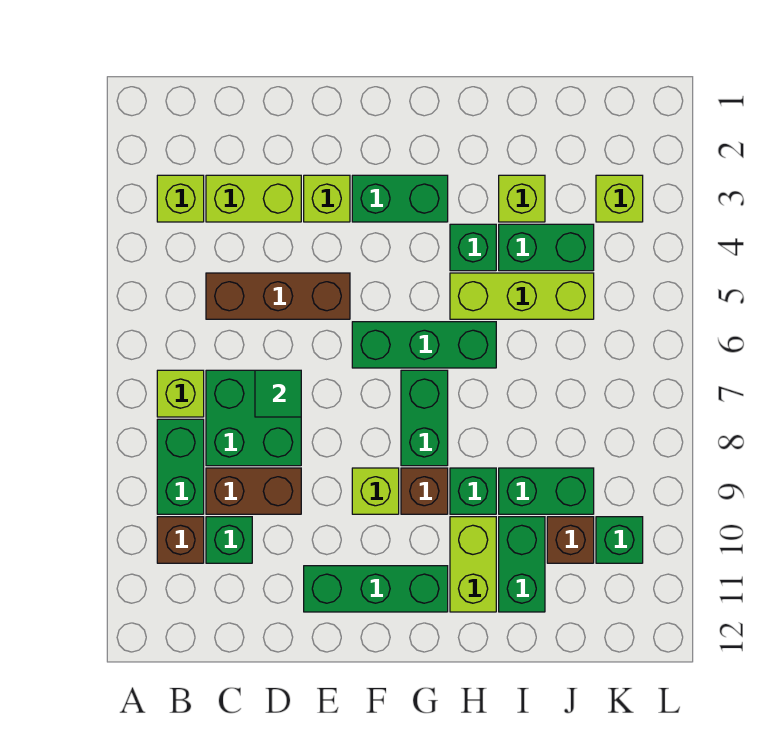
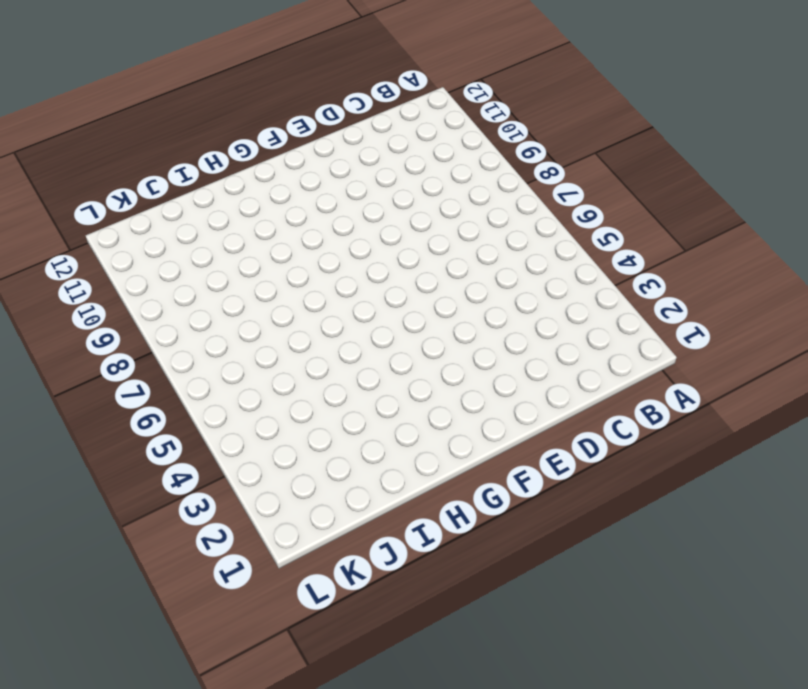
none -> lime brick B3 level 1
none -> lime brick B7 level 1
none -> green brick B8:B9 level 1

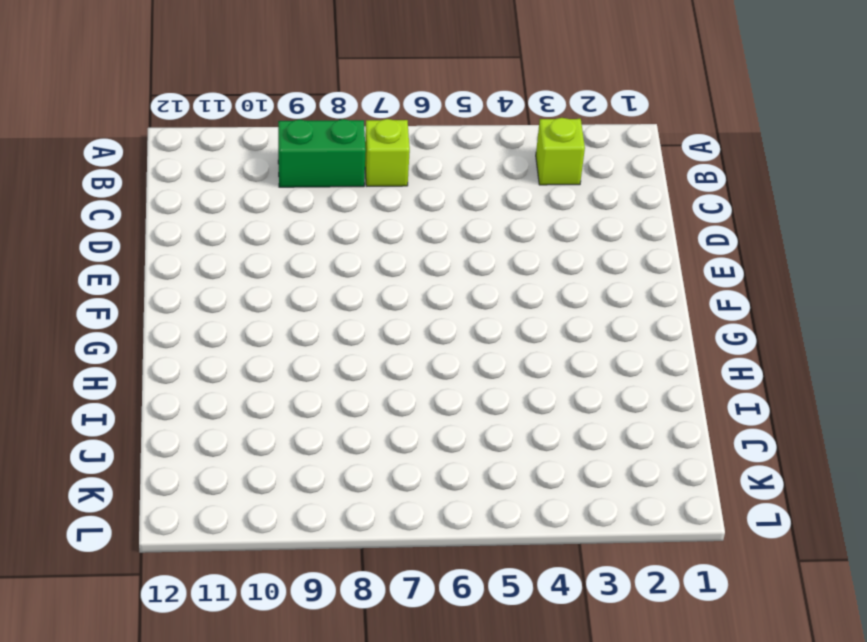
none -> brown brick B10 level 1
none -> lime brick C3:D3 level 1
none -> brown brick C5:E5 level 1

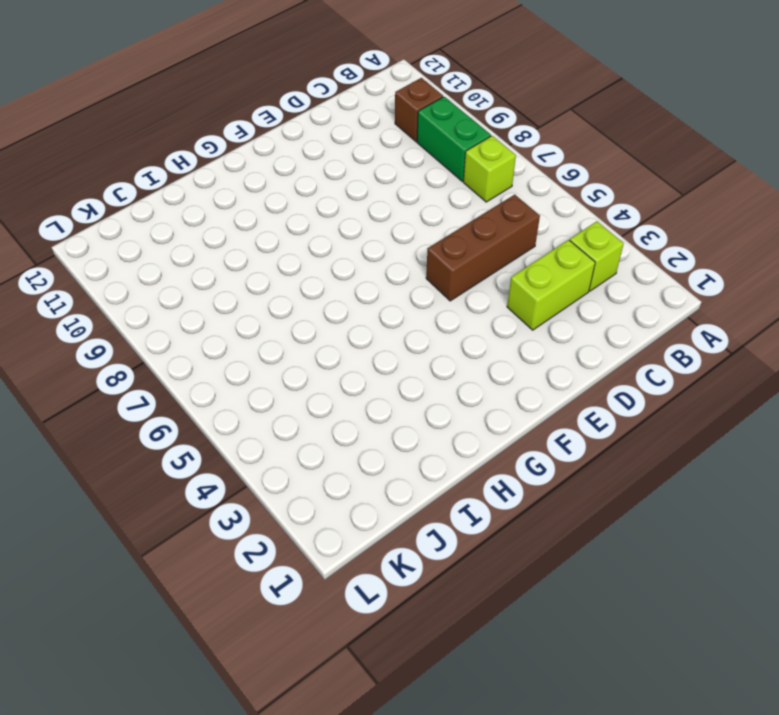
none -> green brick C7:D8 level 1
none -> brown brick C9:D9 level 1
none -> green brick C10 level 1

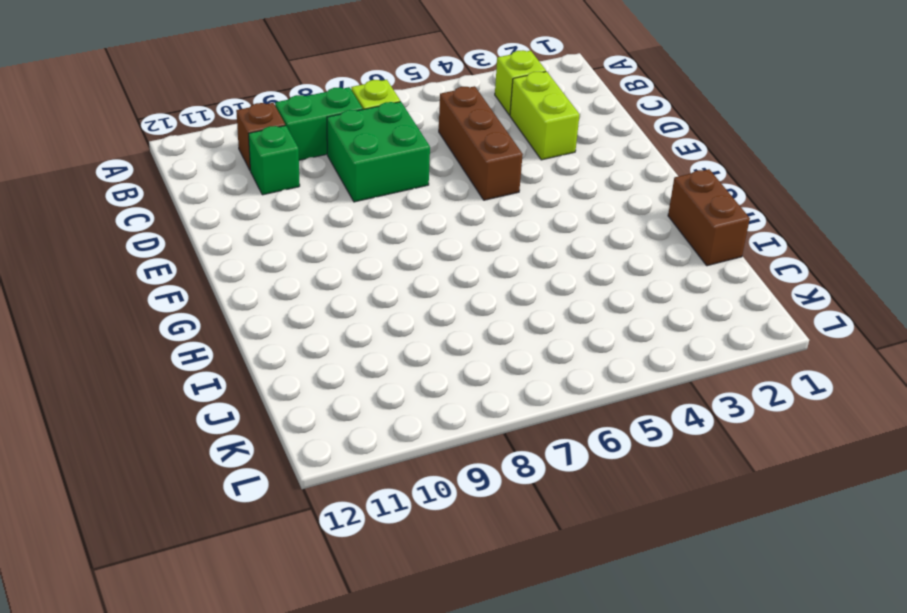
brown brick H1:I1 level 1 -> brown brick C9:D9 level 1
none -> lime brick E3 level 1
none -> green brick E11:G11 level 1
none -> green brick F3:G3 level 1

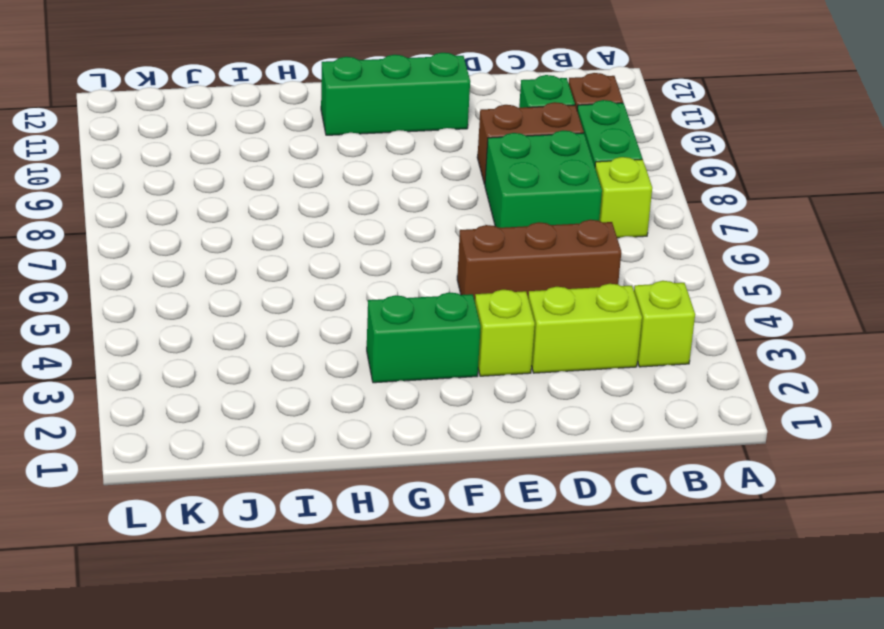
none -> green brick F6:H6 level 1
none -> lime brick F9 level 1
none -> green brick G7:G8 level 1

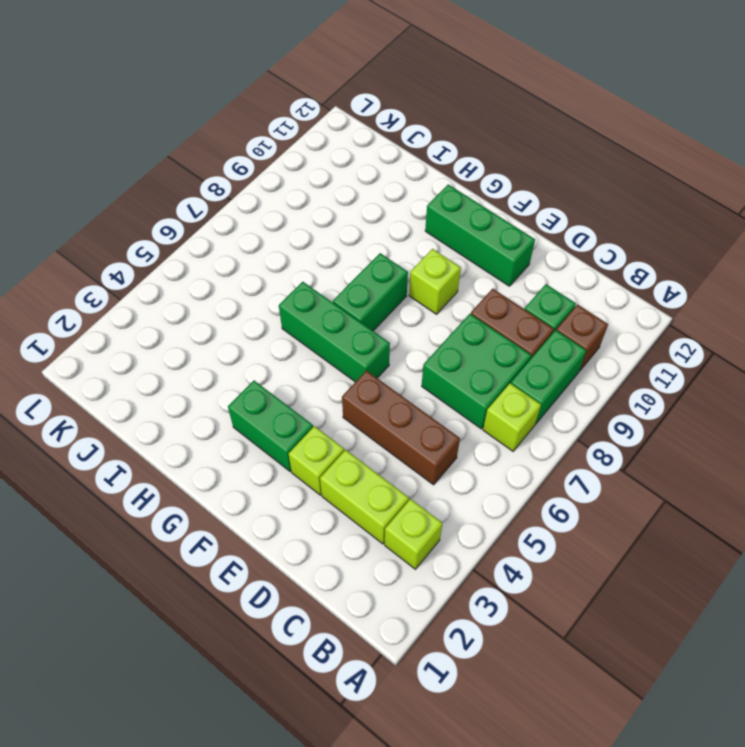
none -> brown brick G9 level 1
none -> green brick H4 level 1
none -> lime brick H5:J5 level 1

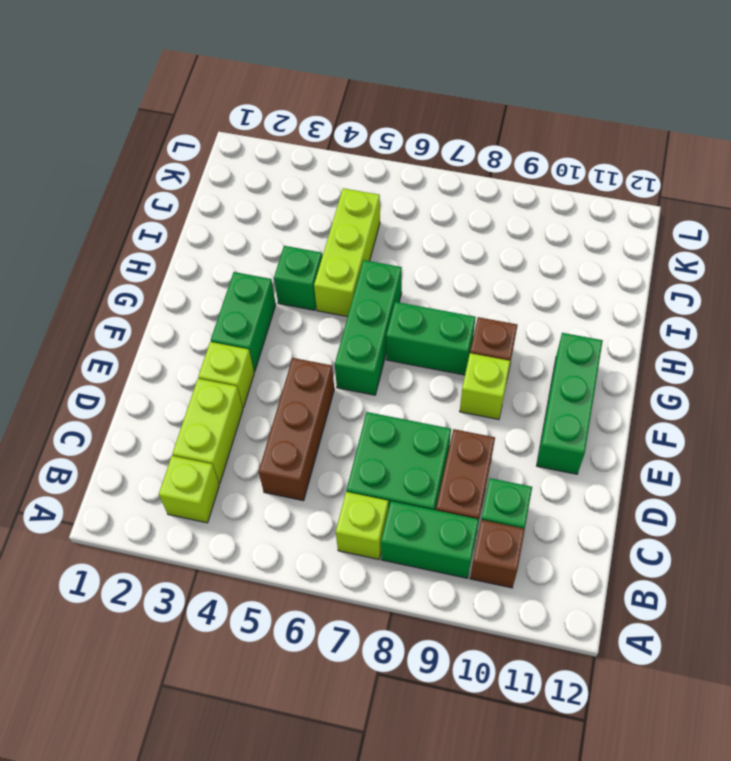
none -> green brick H9 level 1
none -> lime brick H10:H11 level 1
none -> lime brick I3 level 1

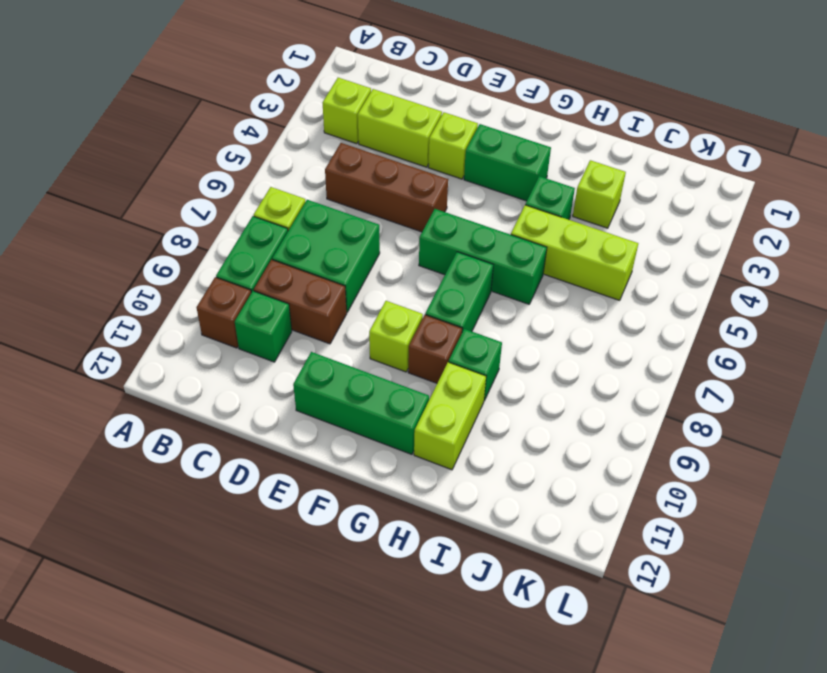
none -> green brick I4:J4 level 1
none -> green brick I9:J9 level 1
none -> green brick I10:I11 level 1

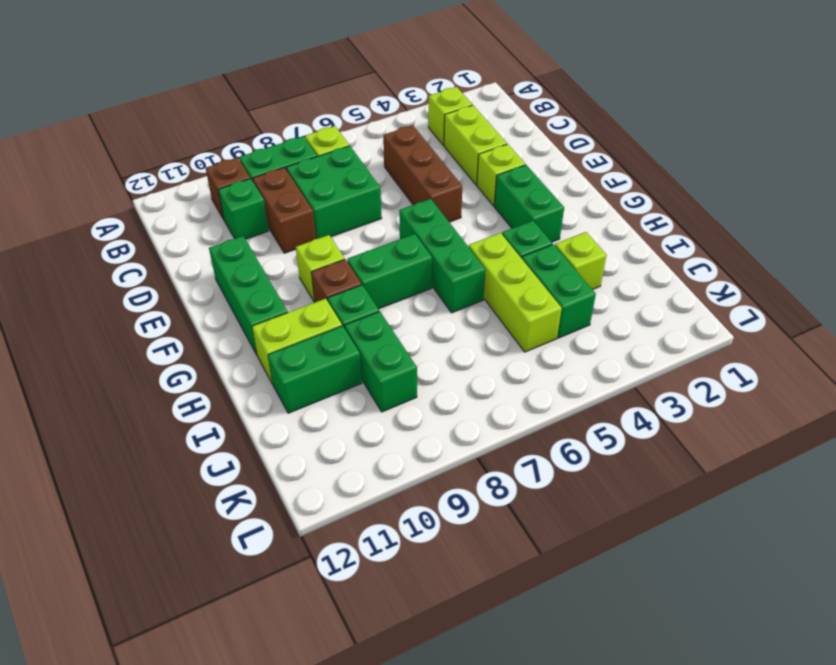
none -> brown brick J10 level 1
none -> lime brick K3 level 1
none -> green brick K10 level 1

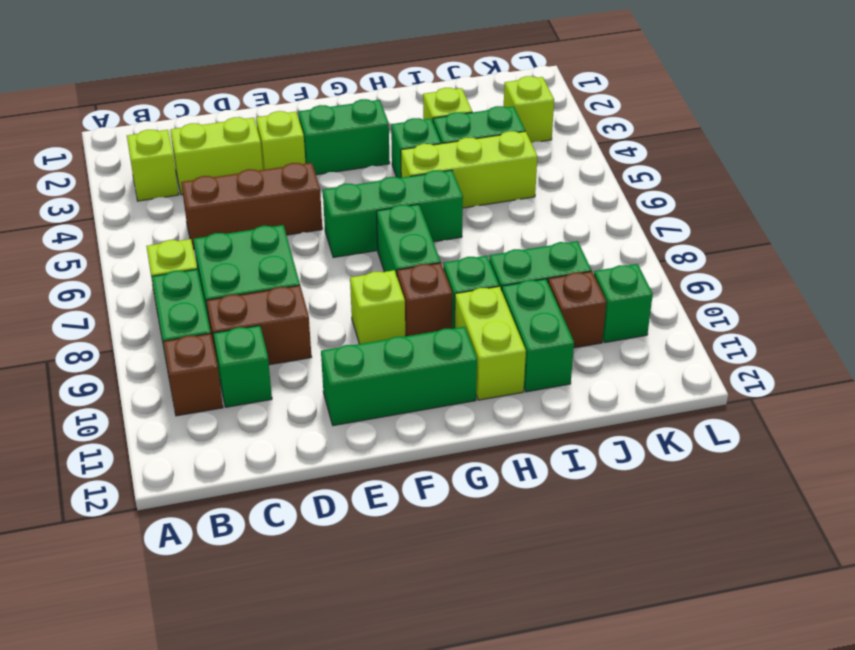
none -> green tile D7 level 2

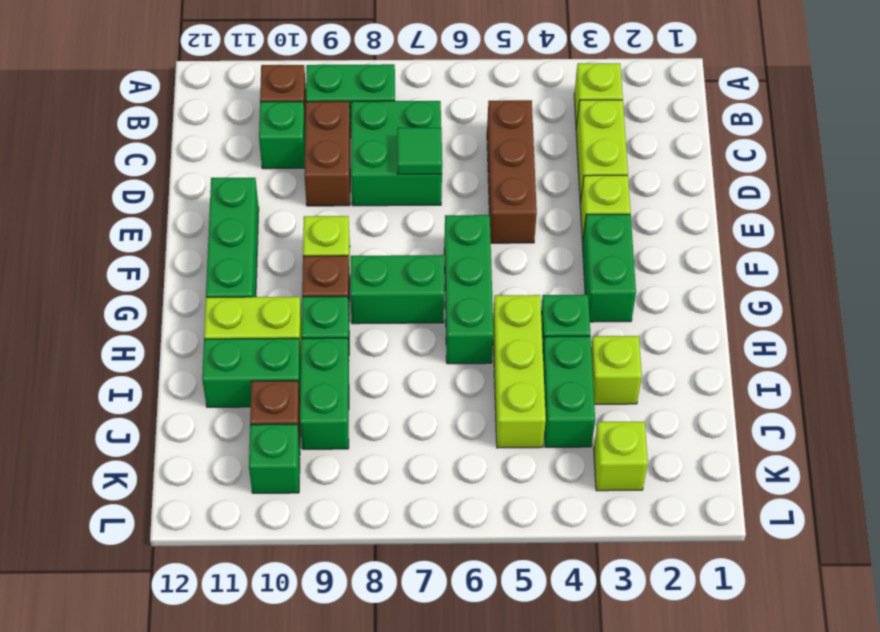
none -> lime brick B7 level 1

